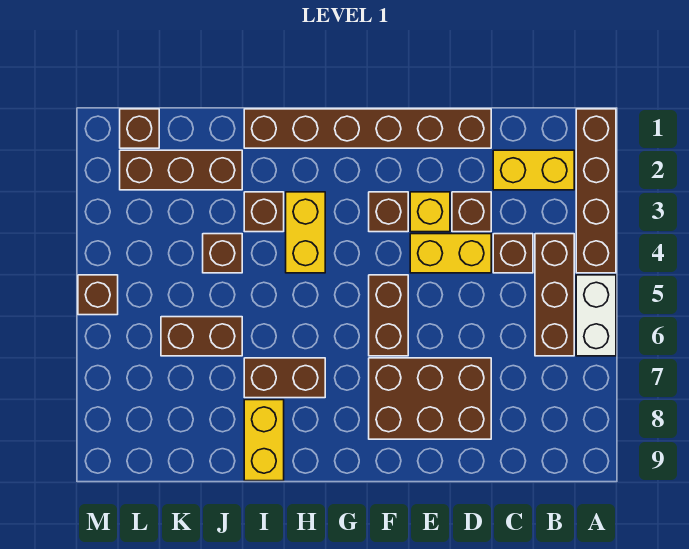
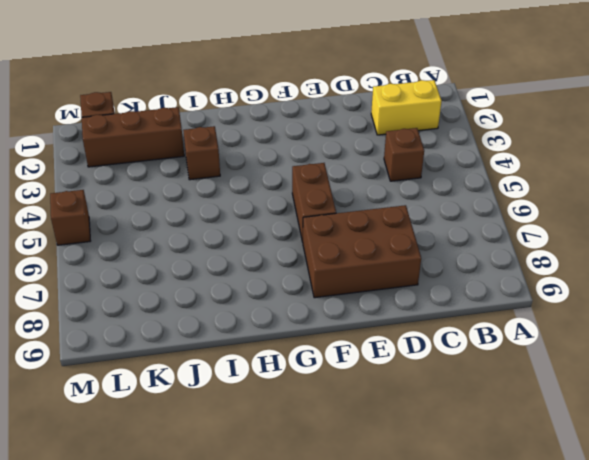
none -> brown brick A1:A4 level 1
none -> white brick A5:A6 level 1
none -> brown brick B4:B6 level 1

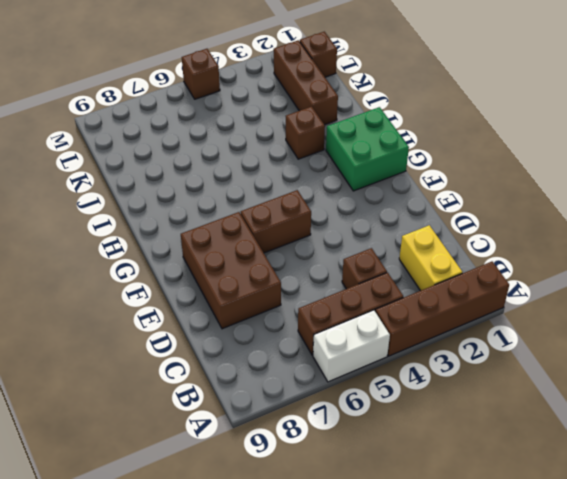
green brick G1:H2 level 1 -> brown brick D1:I1 level 1
none -> brown brick D3 level 1
none -> yellow brick D4:E4 level 1
none -> yellow brick E3 level 1

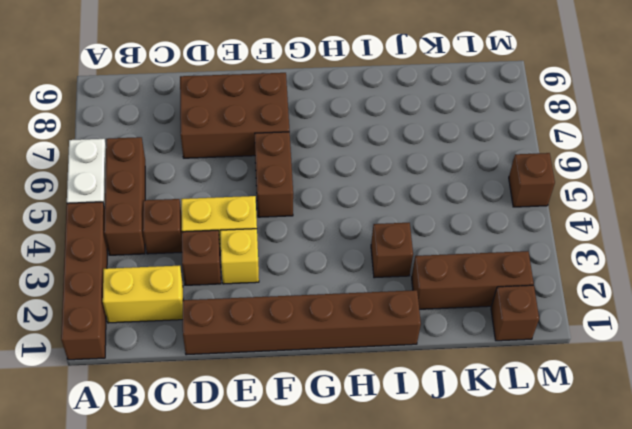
none -> brown brick F3 level 1
none -> yellow brick H3:H4 level 1
none -> brown brick H7:I7 level 1

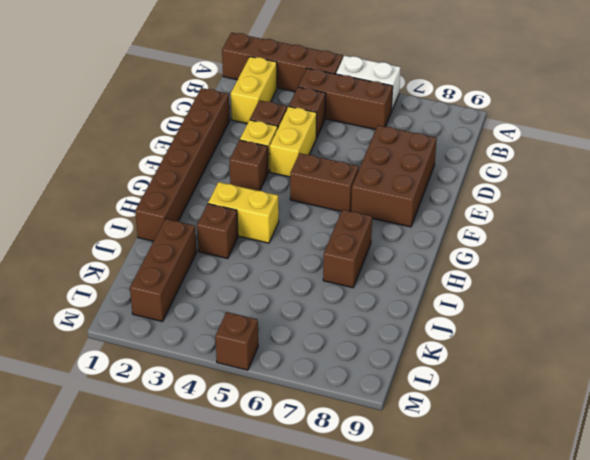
none -> yellow brick I8:I9 level 1
none -> brown brick J4 level 1
none -> brown brick J6:K6 level 1

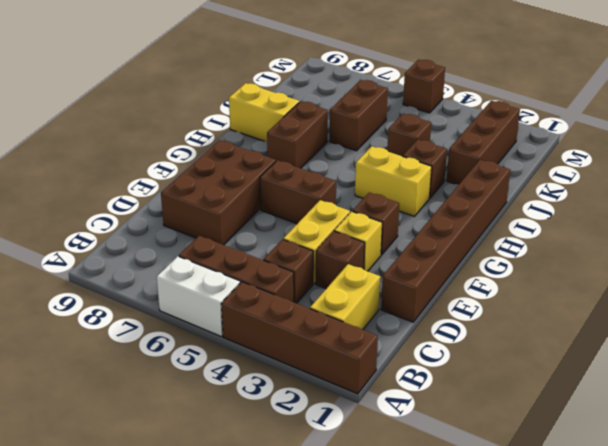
none -> brown brick L1 level 1

